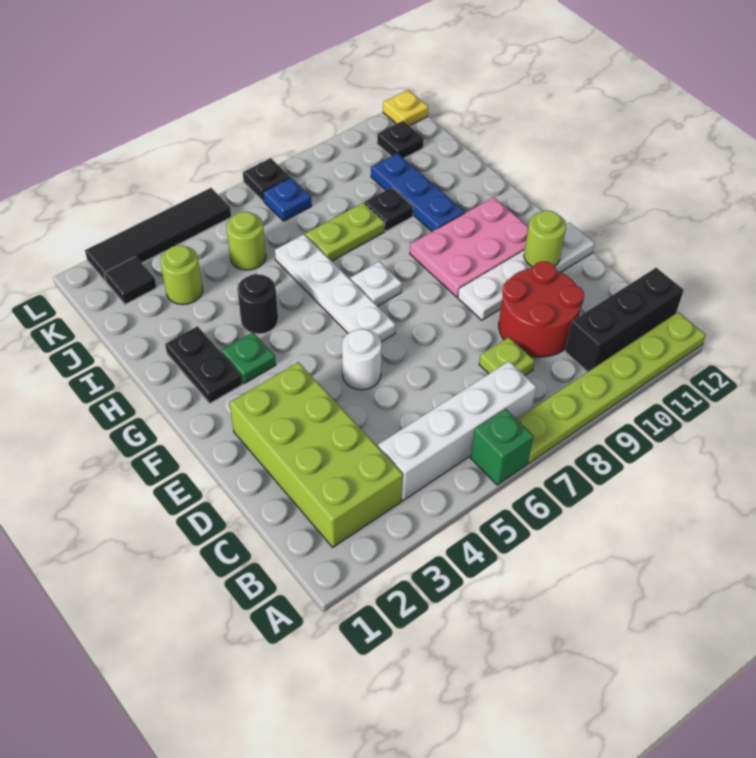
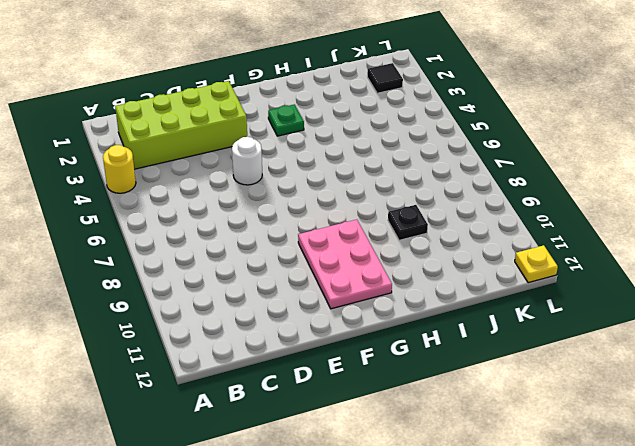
yellow round brick A4 level 1 -> none
none -> green brick A6 level 1
none -> lime plate A7:A12 level 1
none -> white brick B4:B7 level 1

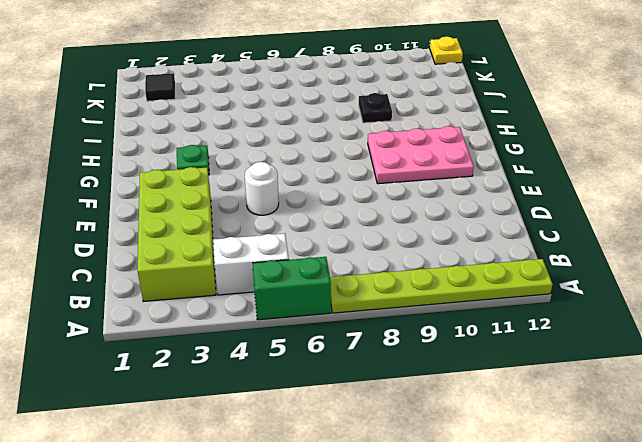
green brick A5:A6 level 1 -> green brick A6 level 1
white brick B4:B5 level 1 -> white brick B4:B7 level 1
none -> black brick B10:B12 level 1
none -> lime plate C8 level 1
none -> red round brick C9:D10 level 1

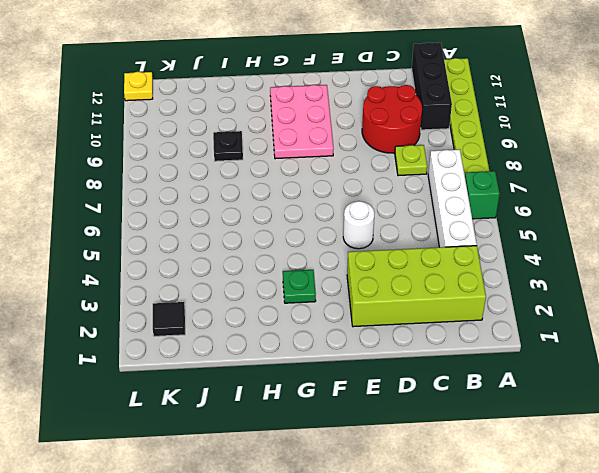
none -> white plate E9:E12 level 1
none -> white plate F6:I6 level 1
none -> black plate G2:H2 level 1

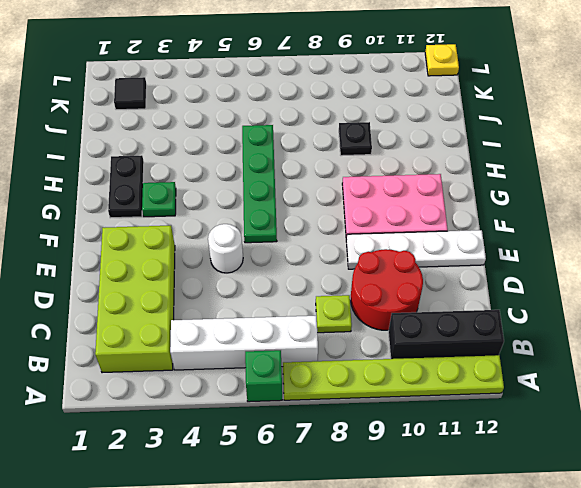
green plate F6:I6 level 1 -> white plate F6:I6 level 1
none -> white plate G7 level 1
none -> black round brick H4 level 1
none -> blue plate H10:J10 level 1

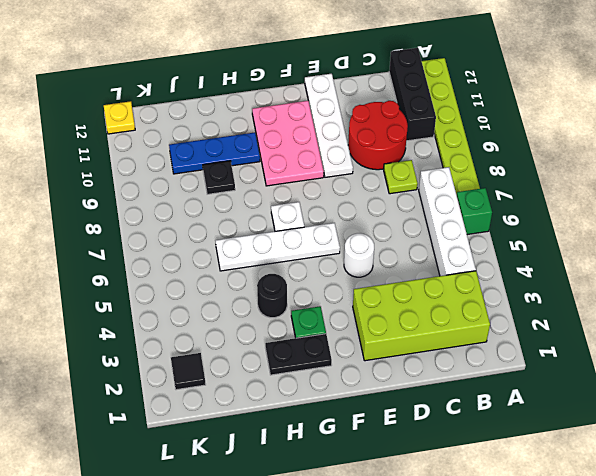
none -> lime plate I7:I8 level 1
none -> lime round brick J3 level 1
none -> lime round brick J5 level 1

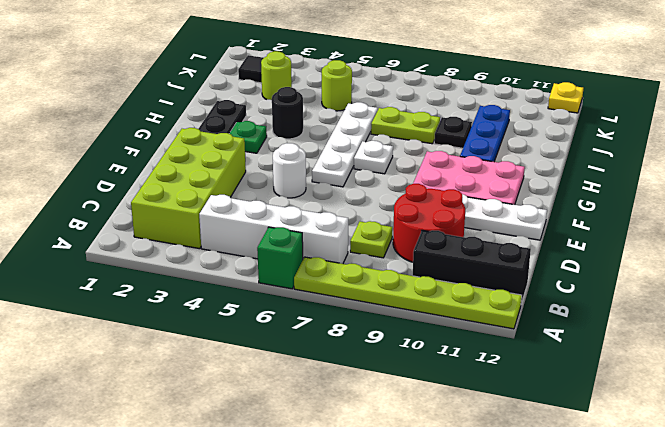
none -> blue plate K7 level 1
none -> black plate K11 level 1
none -> black tile L2:L5 level 1

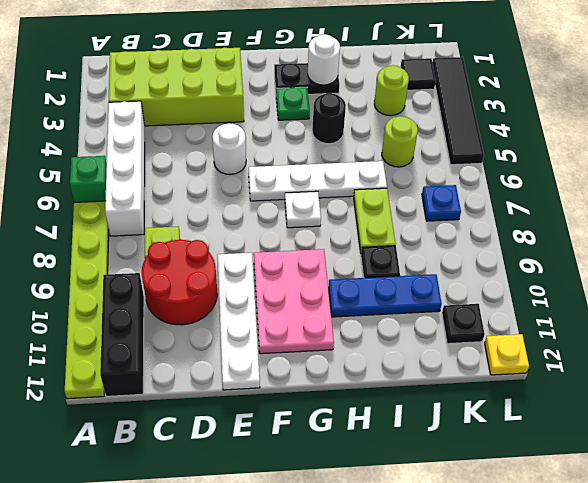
white round brick H2 level 2 -> none
none -> black plate L7 level 1
none -> lime round brick E11 level 2

